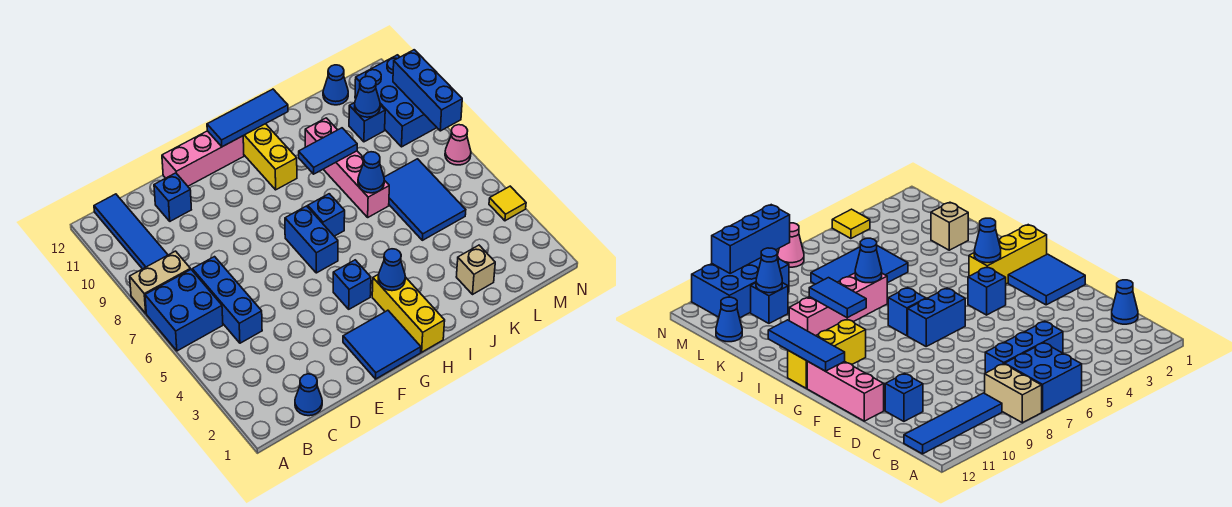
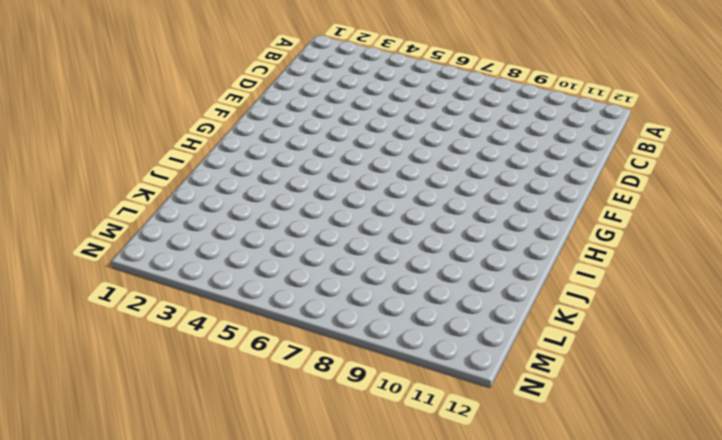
none -> blue brick A6:B7 level 1
none -> tan brick A8:B8 level 1
none -> blue tile B9:B12 level 1

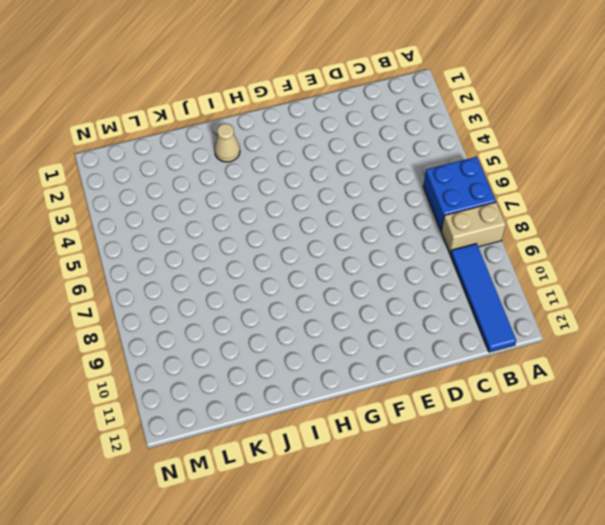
tan cone I2 level 1 -> none
none -> blue cone C1 level 1
none -> blue brick C5:C7 level 1
none -> blue brick D11 level 1

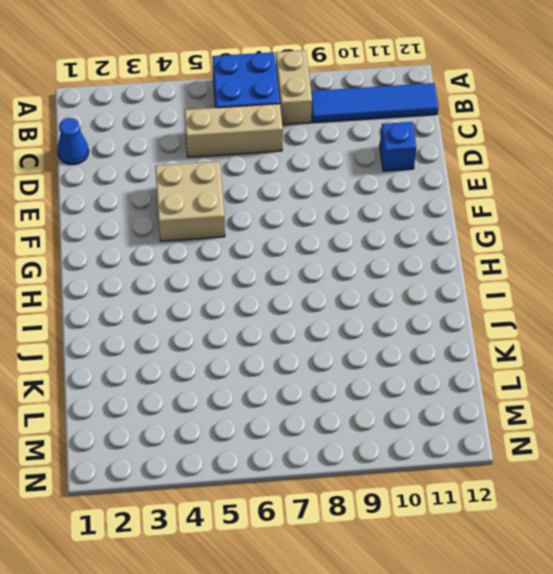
tan brick C5:C7 level 1 -> blue brick C5:C7 level 1
tan brick E4:F5 level 1 -> none
none -> pink brick E12:G12 level 1
none -> blue tile F1:G2 level 1
none -> blue brick G4 level 1

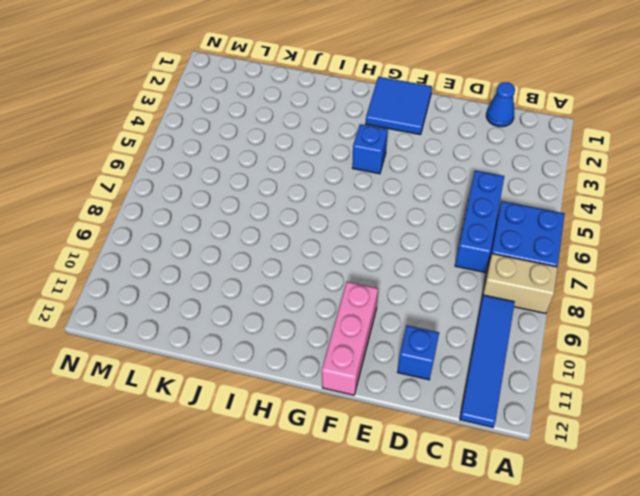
pink brick F10:F12 level 1 -> pink brick E12:G12 level 1
none -> blue brick G6:G7 level 1
none -> yellow brick H1:H3 level 1
none -> blue brick H7 level 1

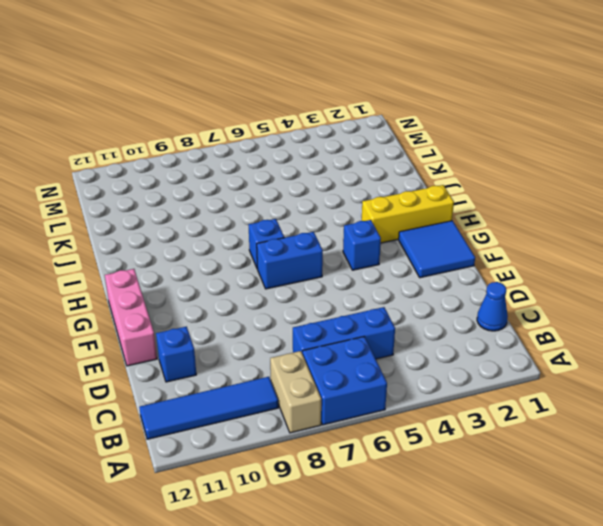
none -> yellow brick H10:H12 level 1
none -> pink brick J7:J10 level 1
none -> tan brick K2 level 1

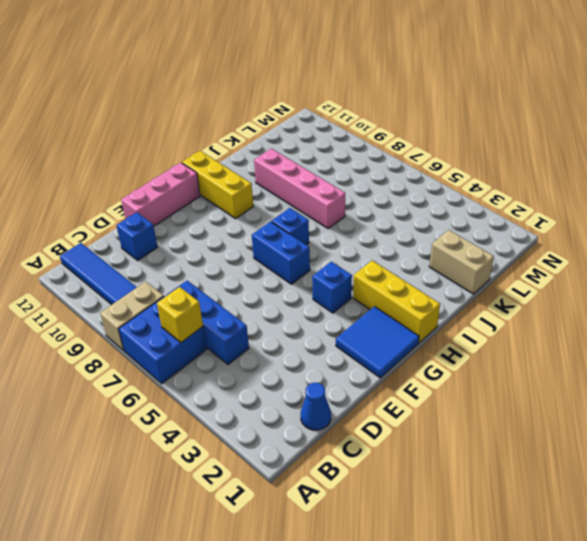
yellow brick B6 level 2 -> none
tan brick K1:K2 level 1 -> tan brick K2 level 1
none -> blue tile K5:L7 level 1
none -> blue brick L10 level 1
none -> blue cone L12 level 1

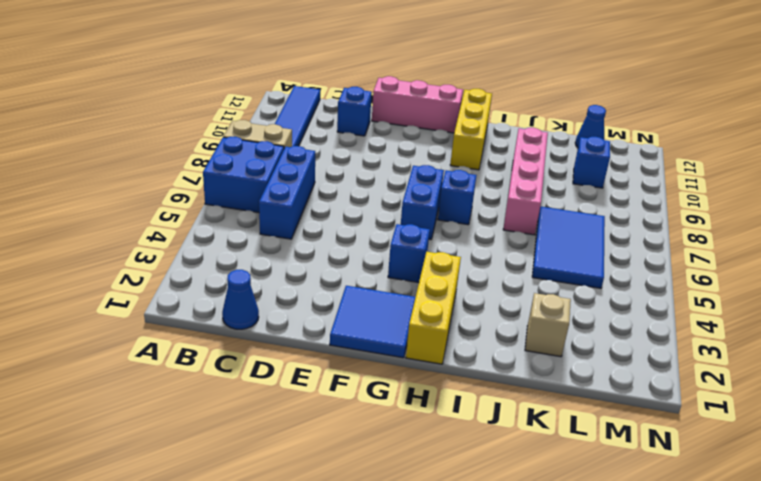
none -> blue brick M9:N11 level 1
none -> yellow tile N4 level 1
none -> pink cone N7 level 1

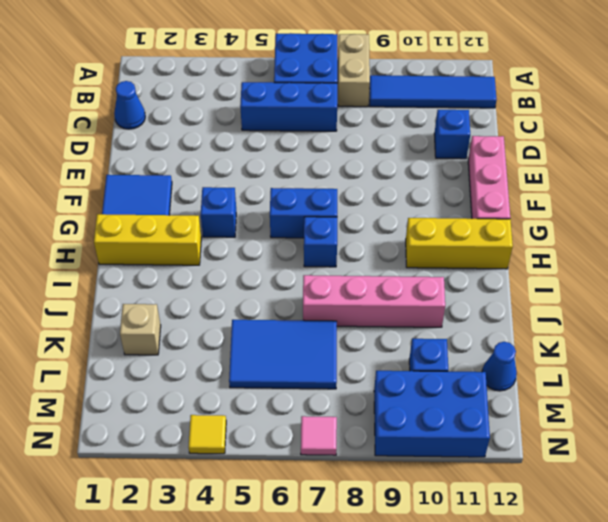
pink tile N7 level 1 -> pink cone N7 level 1
none -> blue tile G12:I12 level 2
none -> blue cone H3 level 2
none -> blue tile I9:J9 level 2

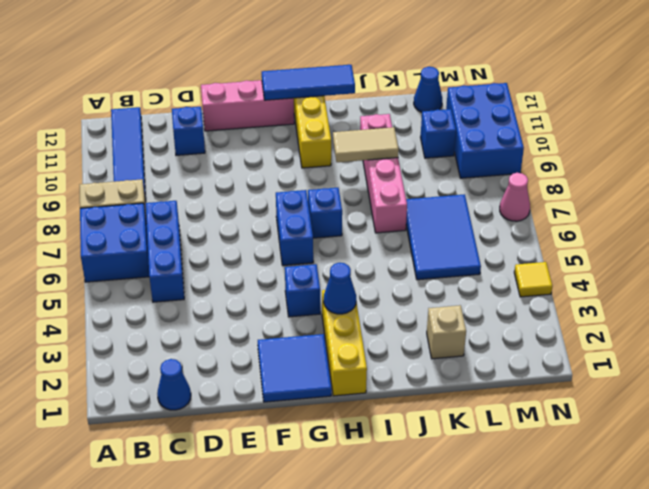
tan tile I9:J9 level 2 -> blue tile I9:J9 level 2
none -> blue cone J7 level 2
none -> blue cone L10 level 2
none -> blue brick N8:N10 level 2

